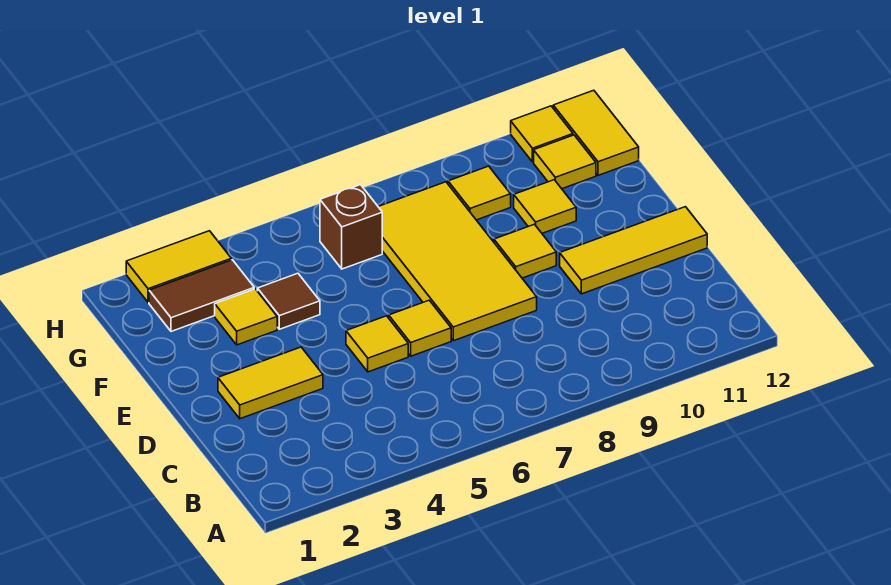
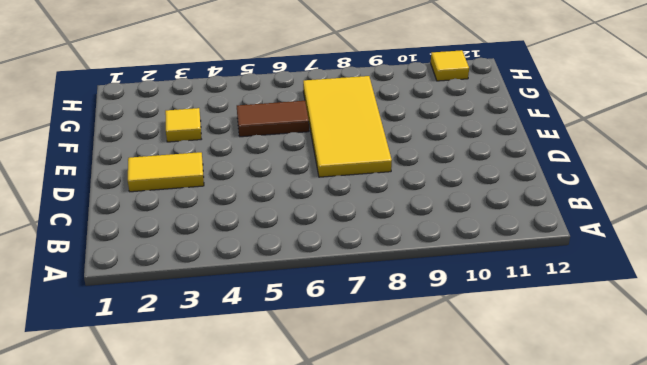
brown tile F5:F6 level 1 -> brown tile G2:G3 level 1
none -> yellow tile D5 level 1
none -> yellow tile D6 level 1
none -> yellow tile D10:D12 level 1

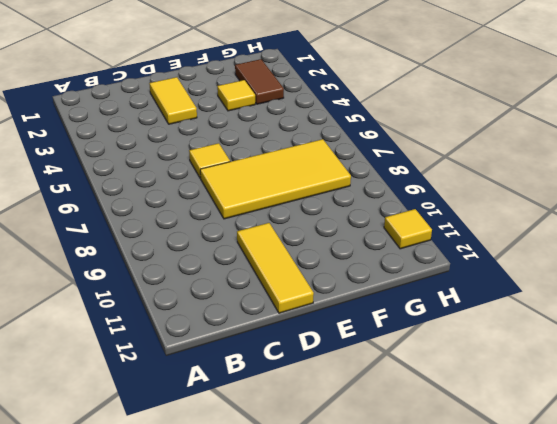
none -> yellow tile D5 level 1
none -> yellow tile E9 level 1
none -> brown tile F4 level 1

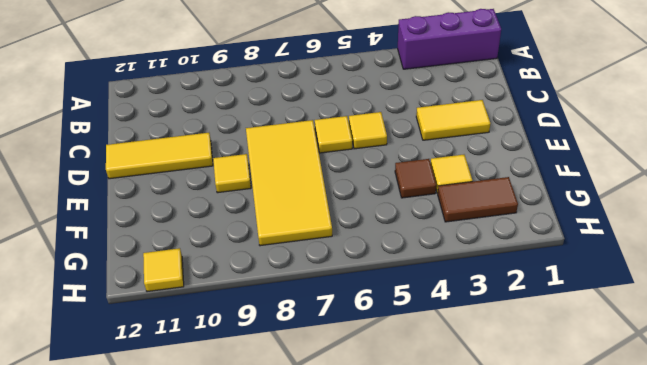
purple brick A1:A3 level 1 -> none
none -> yellow tile F10 level 1
none -> brown brick G6 level 1
none -> yellow tile G9 level 1

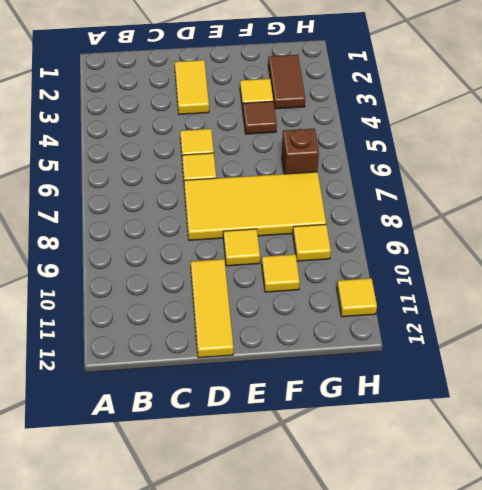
none -> yellow tile G11 level 1
none -> yellow tile G12:H12 level 1
none -> yellow tile H2:H3 level 1

